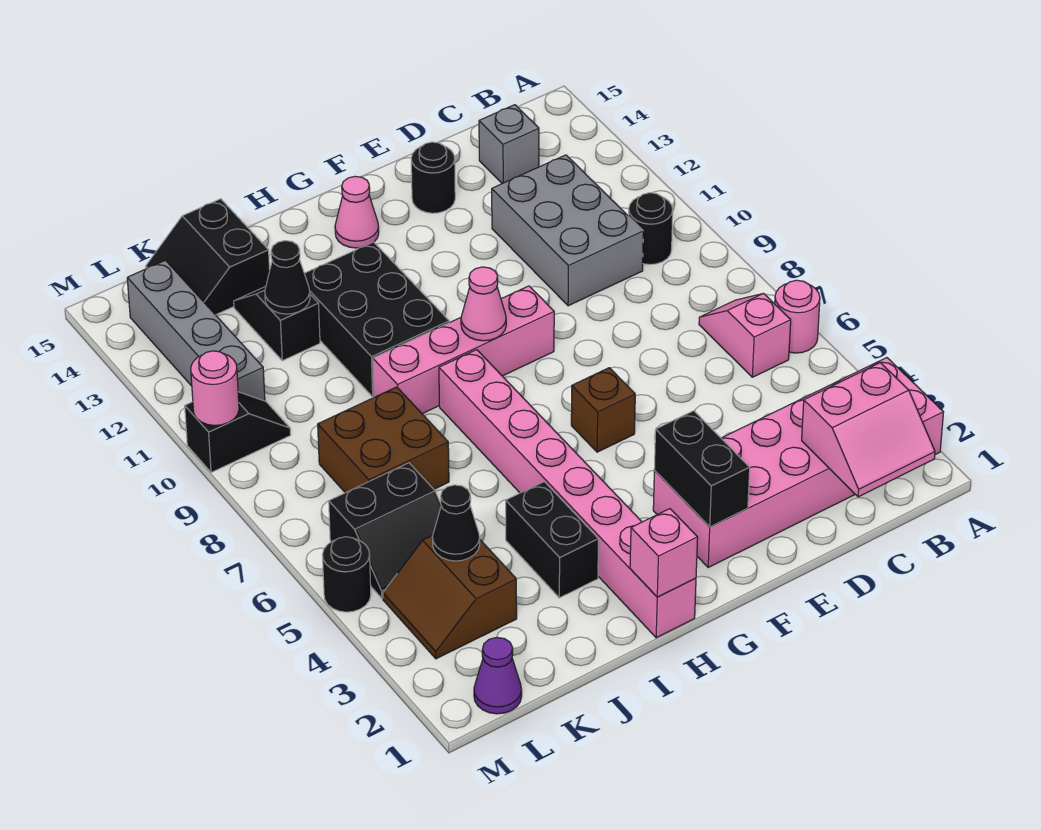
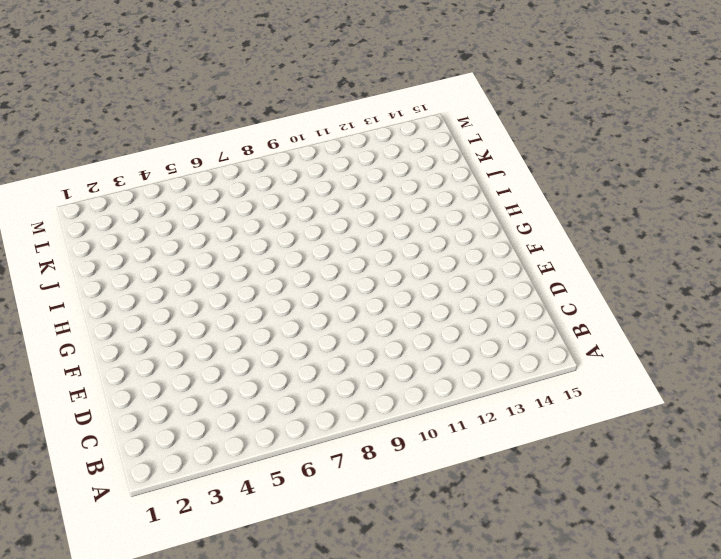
none -> pink brick A2:F3 level 1
none -> pink round brick A6 level 1
none -> pink slope B6:B7 level 1 top 6

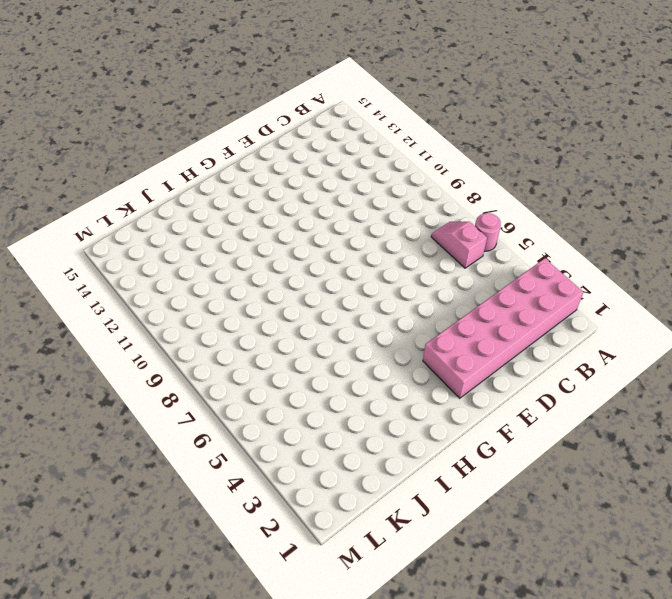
none -> black round brick B10 level 1
none -> grey brick C10:D12 level 1
none -> grey brick C14 level 1

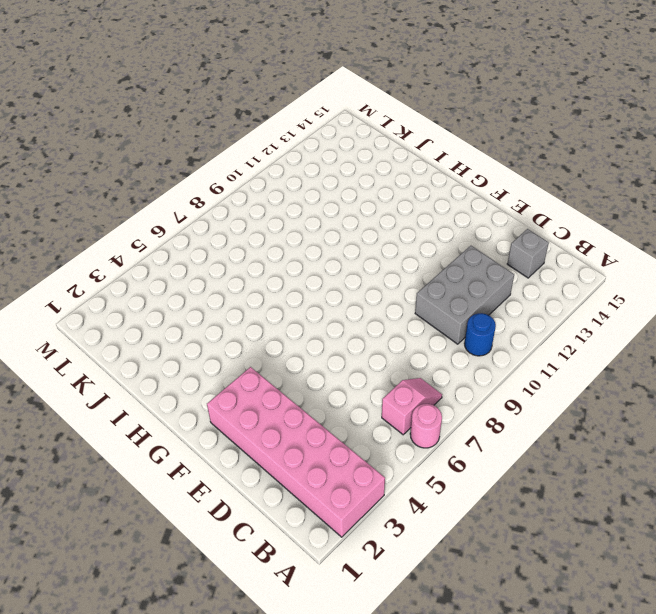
blue round brick B10 level 1 -> black round brick B10 level 1
none -> black round brick E14 level 1
none -> brown brick F6 level 1
none -> pink brick F9:I9 level 1

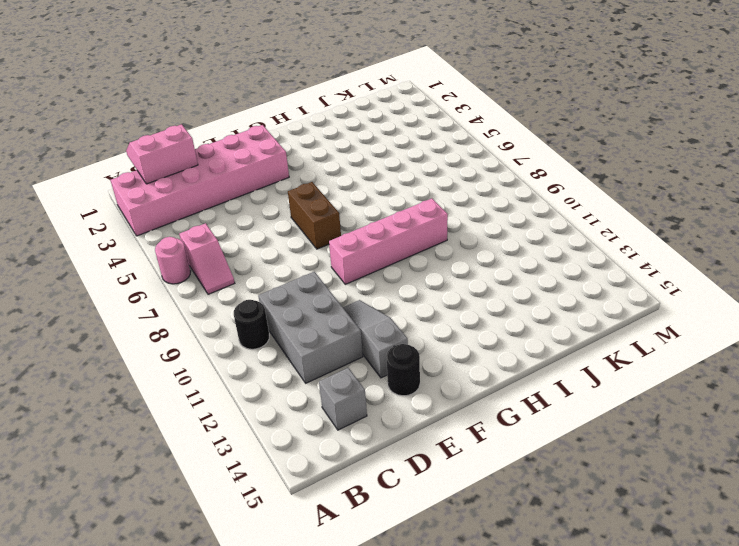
grey slope E11:E13 level 1 top 13 -> none
brown brick F6:F7 level 1 -> brown brick F6 level 1
none -> pink cone G14 level 1
none -> pink brick H1:H8 level 1
none -> black brick H10:I12 level 1

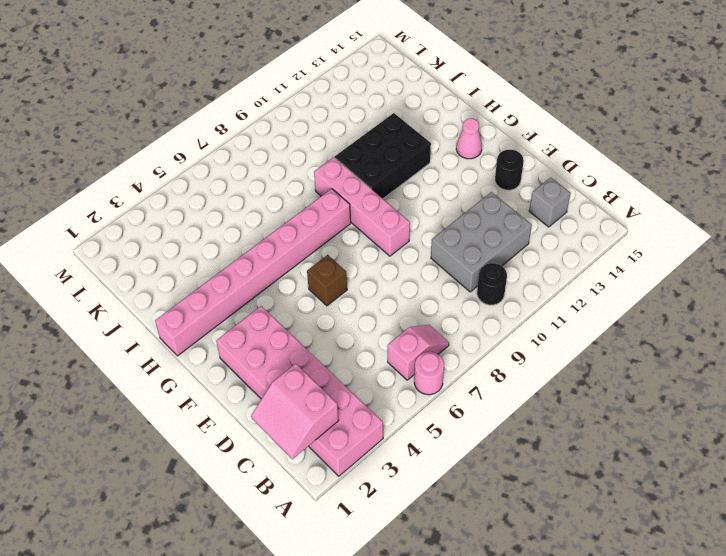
none -> black brick I3:I4 level 1
none -> brown brick J7:K8 level 1
none -> black slope J12:J13 level 1 top 12

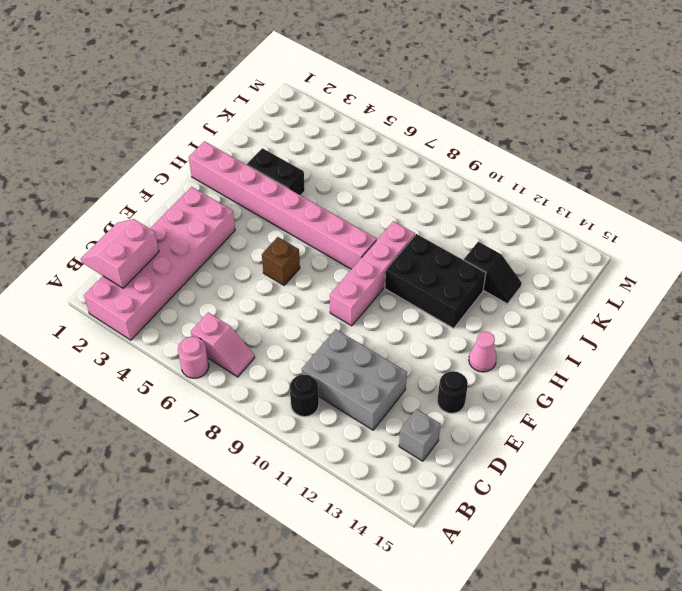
none -> brown brick J7:K8 level 1
none -> black slope J14:K15 level 1 top J
none -> brown slope K3:L4 level 1 top K

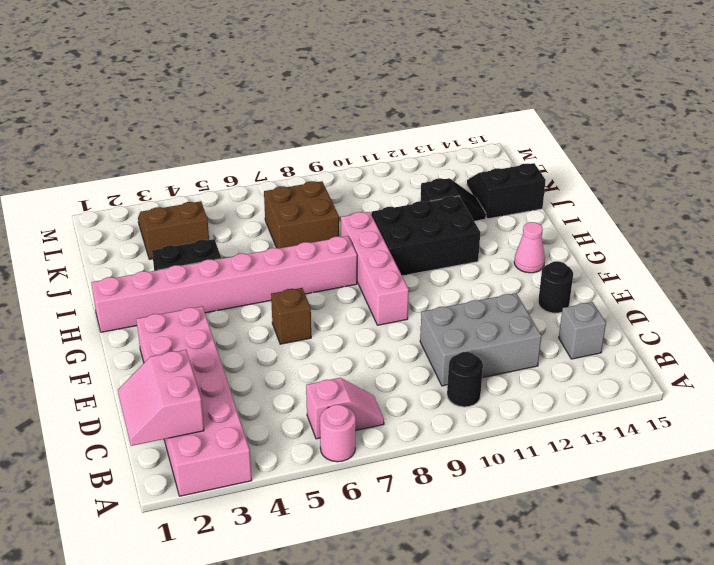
none -> black slope K5:L6 level 1 top 6
none -> purple cone L1 level 1
none -> black slope L10:M10 level 1 top M

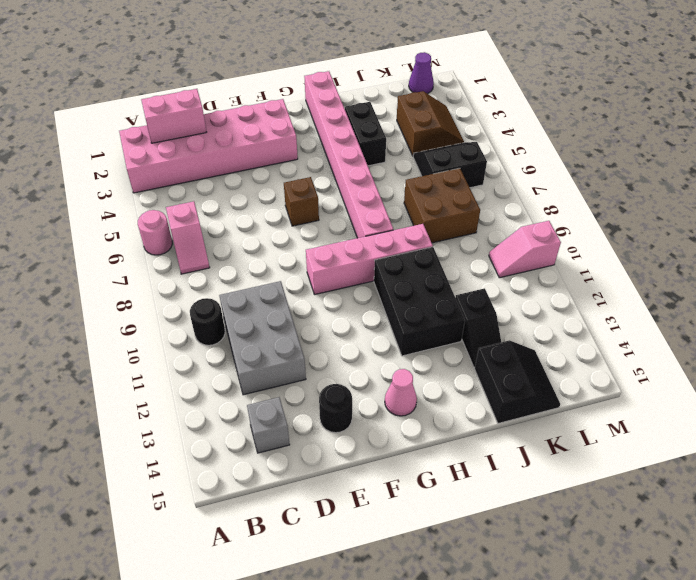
pink slope L10:M10 level 1 top M -> black slope L10:M10 level 1 top M
none -> grey brick L11:L14 level 1
none -> black round brick M5 level 1
none -> black brick F2:F3 level 2

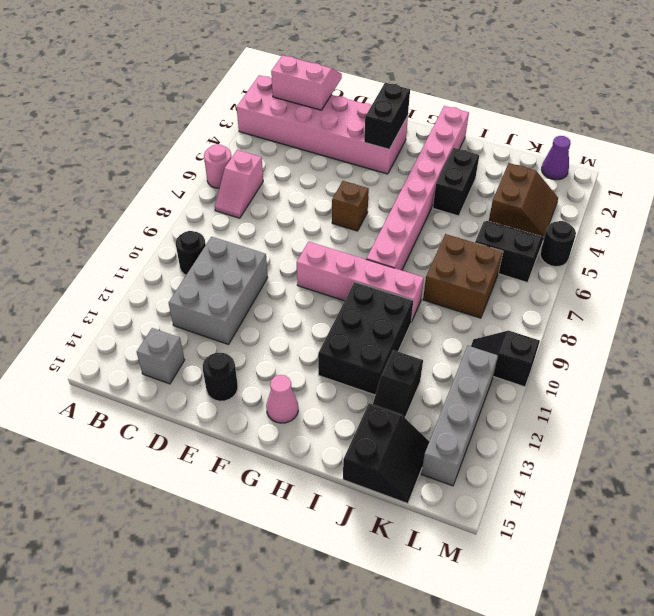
none -> pink cone G9 level 2
none -> pink brick H1 level 2
none -> black cone J12 level 2

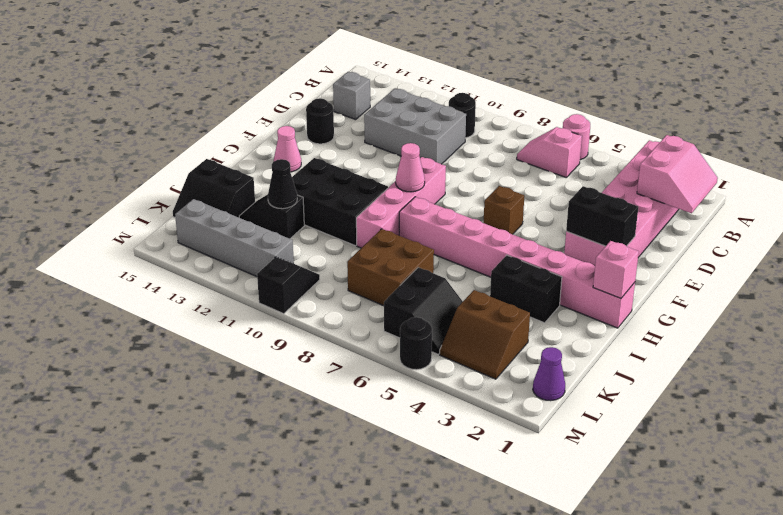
none -> black cone K4 level 2
none -> pink round brick M10 level 2

